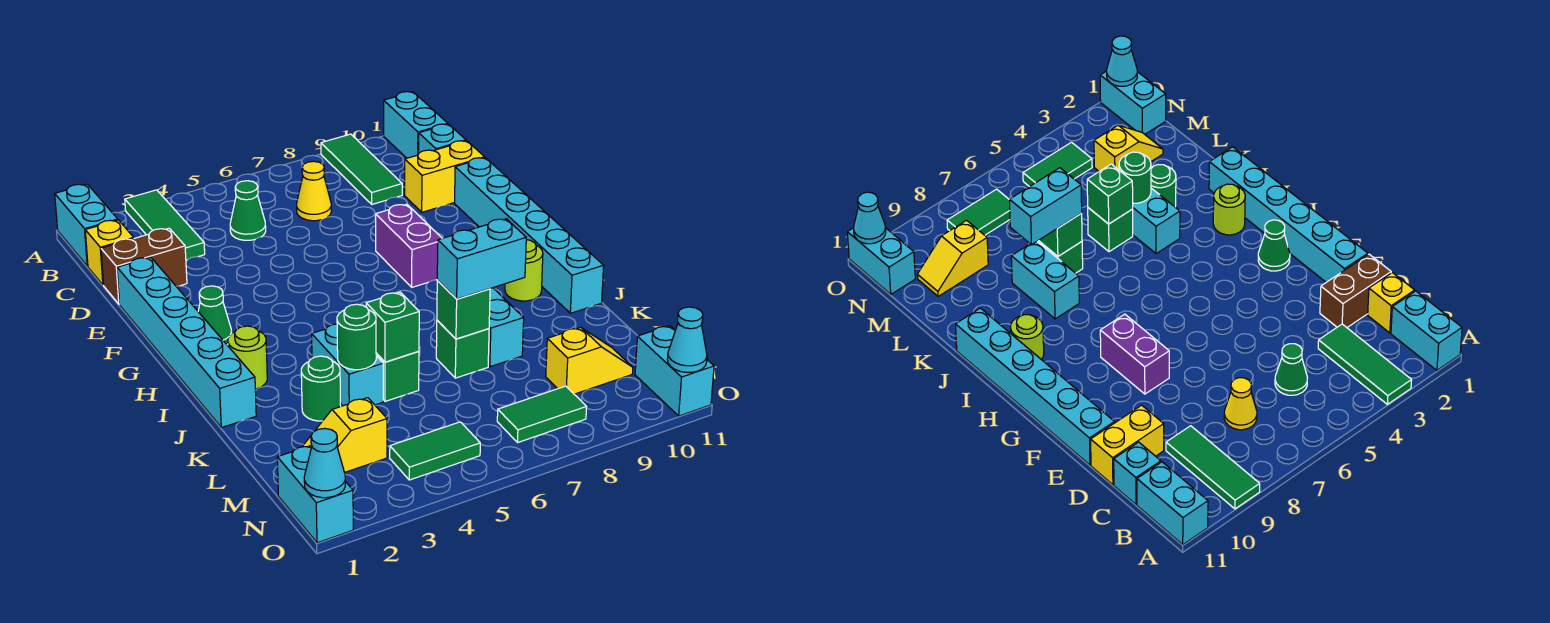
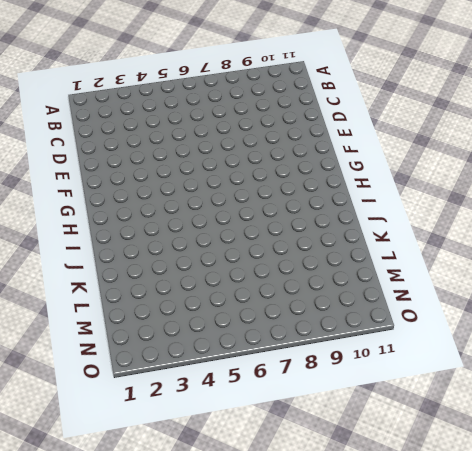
none -> cyan brick A1:B1 level 1
none -> green tile A3:C3 level 1
none -> green tile A9:C9 level 1
none -> cyan brick A11:B11 level 1

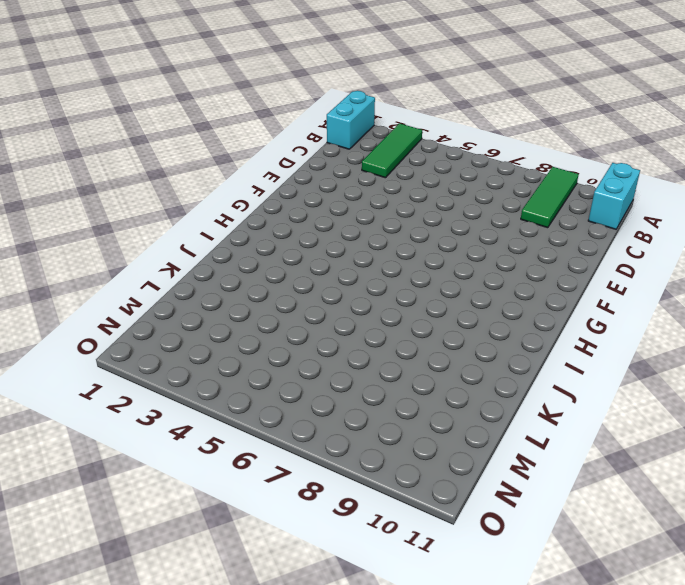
none -> yellow brick C1 level 1
none -> green cone C5 level 1
none -> yellow cone C7 level 1
none -> cyan brick C11 level 1

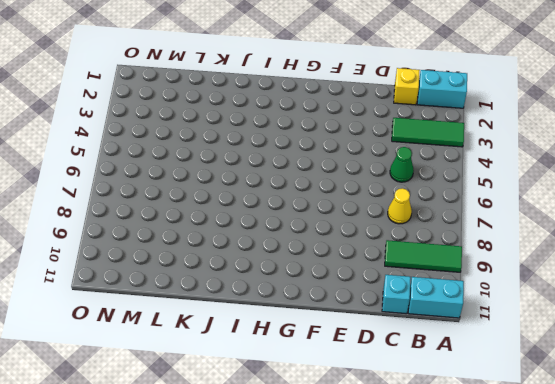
none -> brown brick D1:D2 level 1
none -> yellow brick D10:D11 level 1
none -> cyan brick E1:J1 level 1
none -> cyan brick E11:J11 level 1

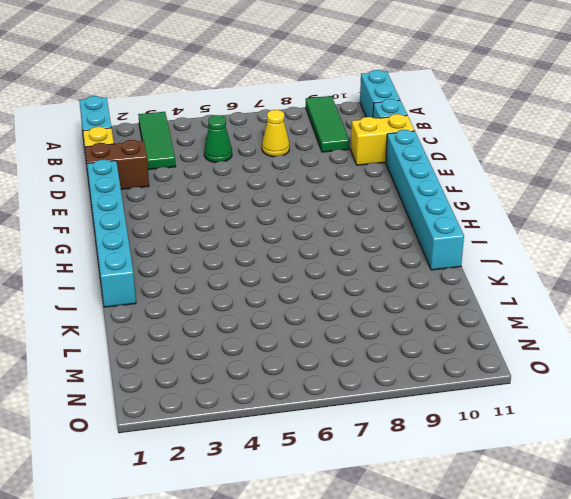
none -> purple brick F8:G8 level 1
none -> green cone G2 level 1
none -> lime round brick I2 level 1
none -> lime round brick I10 level 1

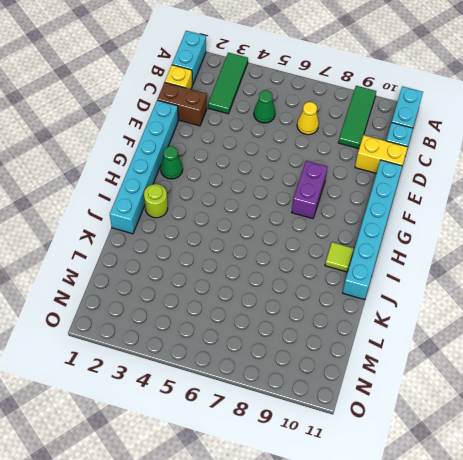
lime tile I10 level 1 -> lime round brick I10 level 1
none -> cyan brick J4:K4 level 1
none -> cyan brick J8:K8 level 1
none -> green round brick K3 level 1
none -> green brick K5 level 1

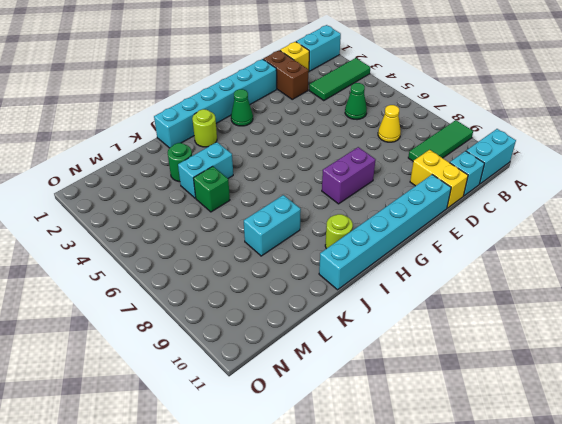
none -> green brick K7 level 1
none -> yellow slope M2:M3 level 1 top 3
none -> yellow slope M9:M10 level 1 top 9
none -> cyan brick N1:O1 level 1

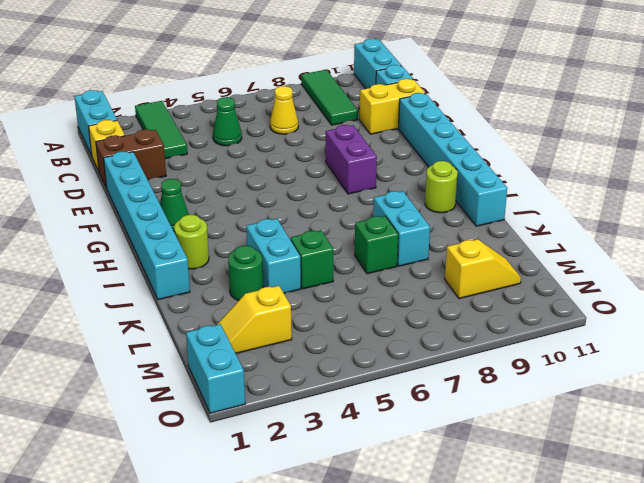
none -> green tile N4:N5 level 1
none -> green tile N7:N8 level 1
none -> cyan brick N11:O11 level 1
none -> green round brick K4 level 2

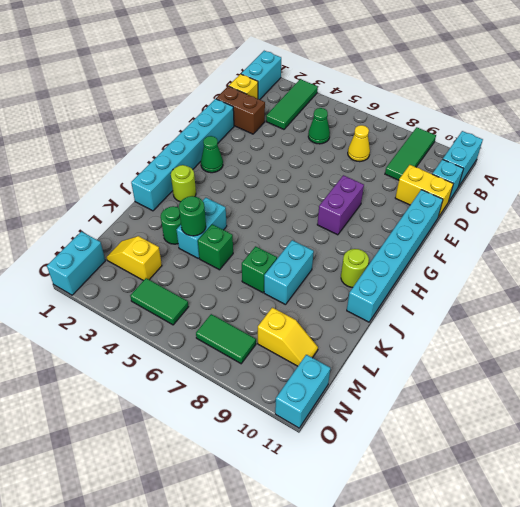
none -> green brick K5 level 2
none -> green brick K7 level 2
none -> cyan cone O1 level 2
none -> cyan cone O11 level 2

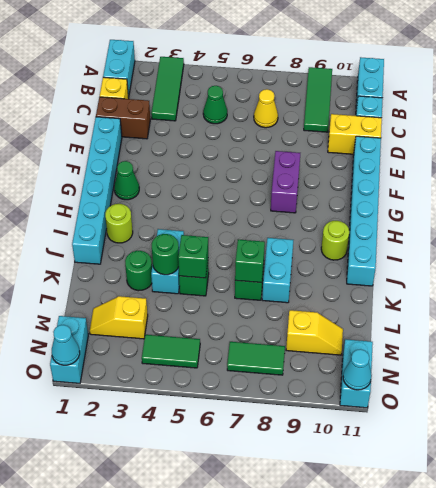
none -> cyan brick K7:K8 level 3

